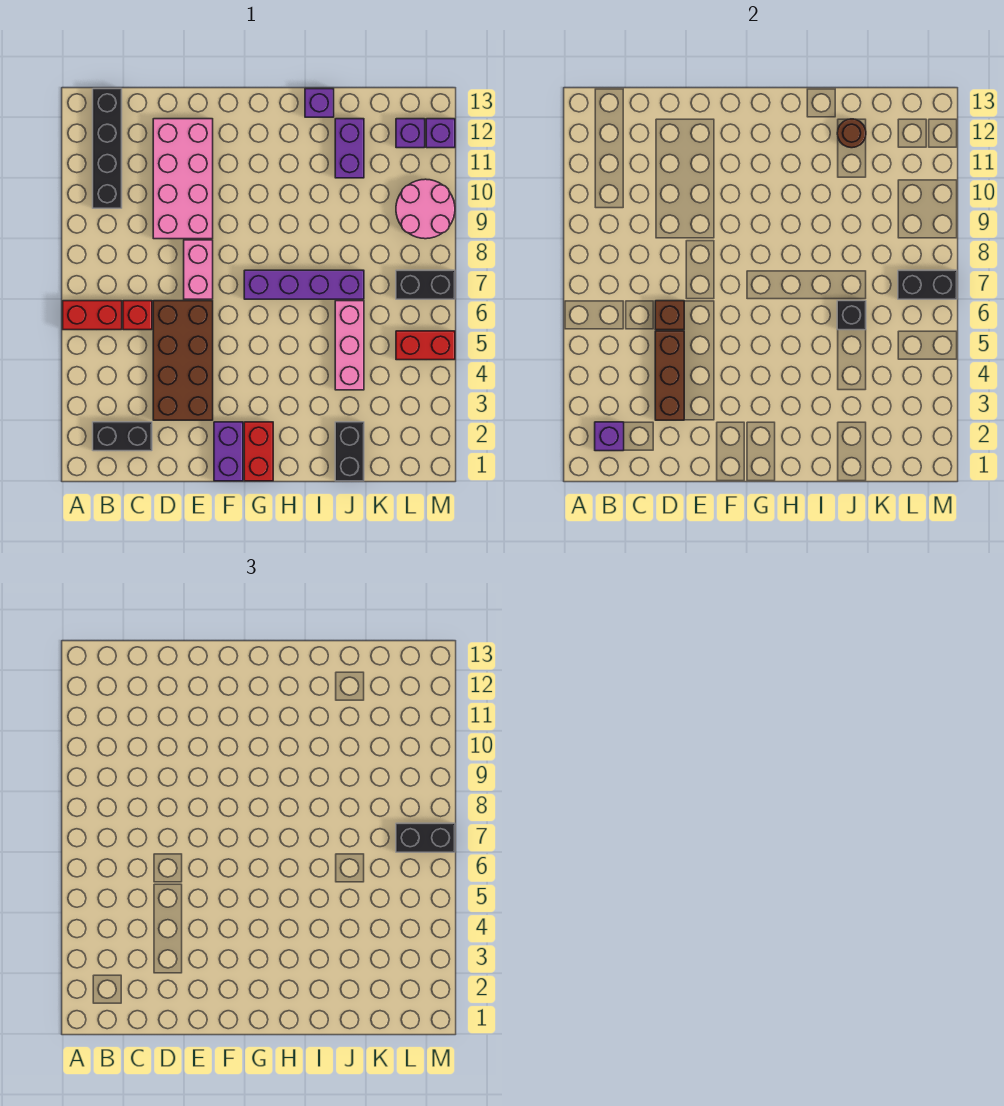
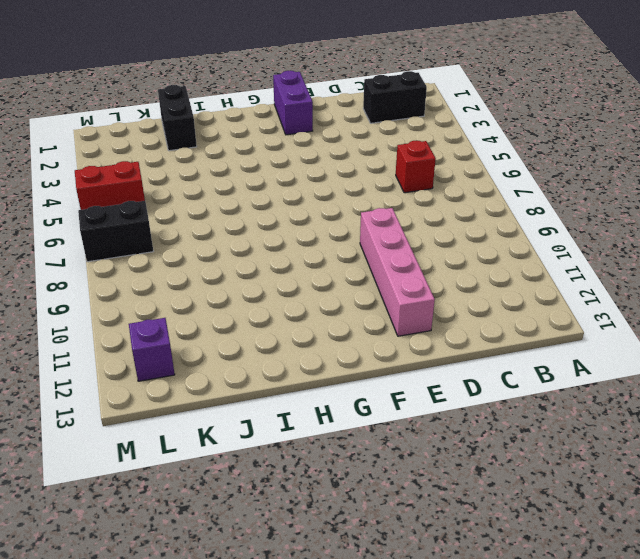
pink brick E9:E12 level 1 -> pink brick D9:E12 level 1
none -> red brick A6:B6 level 1
none -> black brick B10:B13 level 1
none -> brown brick D3:E6 level 1

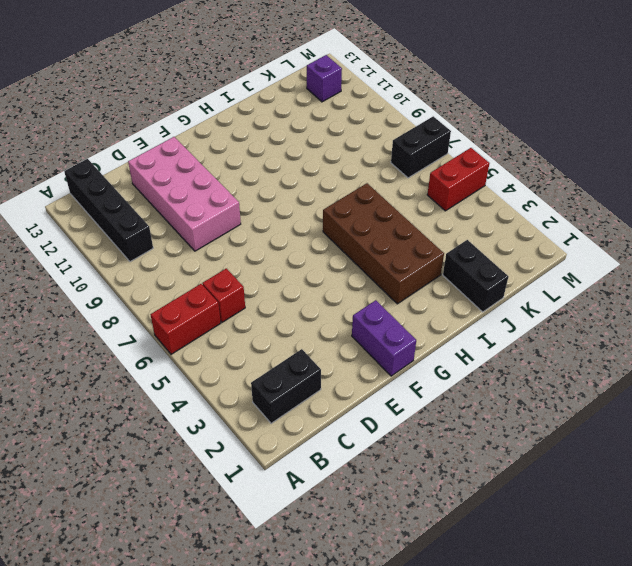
brown brick H3:I6 level 1 -> brown brick D3:E6 level 1
none -> pink brick E7:E8 level 1
none -> red brick G1:G2 level 1
none -> purple brick G7:J7 level 1

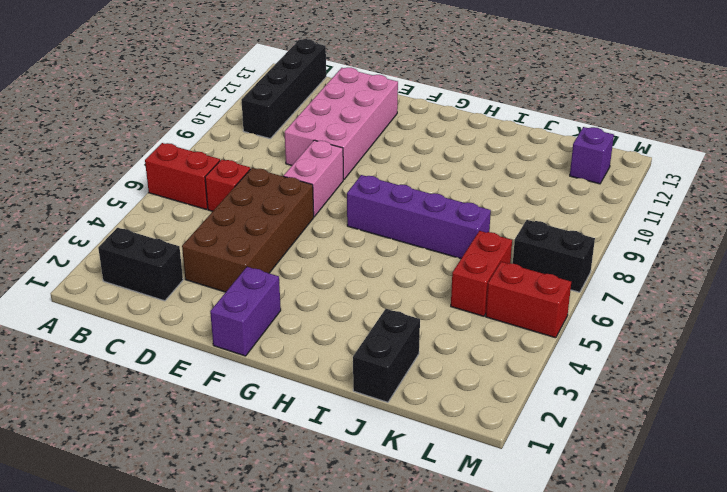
red brick K5:K6 level 1 -> red brick G1:G2 level 1
none -> purple brick I13 level 1
none -> pink brick J4:J6 level 1
none -> purple brick J11:J12 level 1

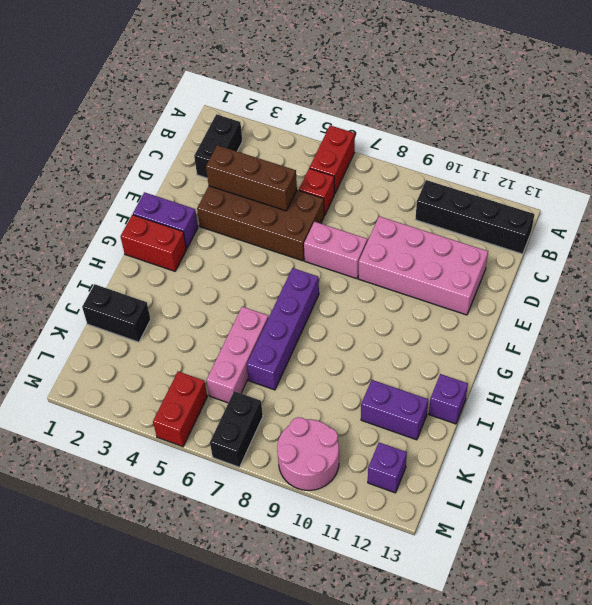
pink brick I6:K6 level 1 -> pink brick J4:J6 level 1
none -> purple brick M12 level 1
none -> purple brick B2 level 2
none -> brown brick D6 level 2

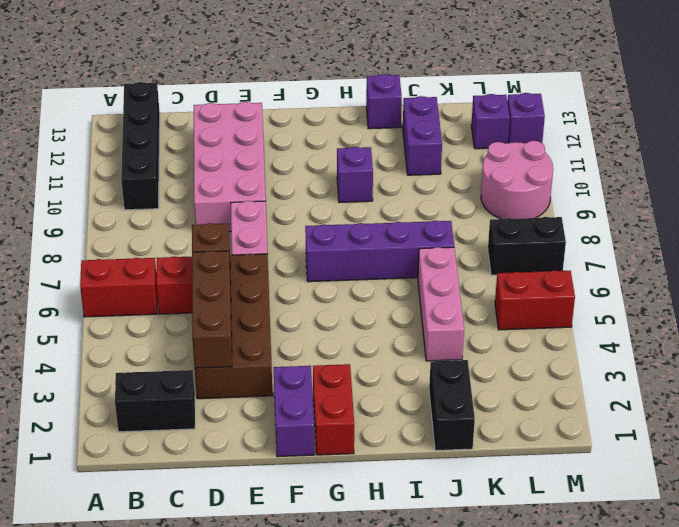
purple brick H10 level 1 -> purple brick B2 level 2
none -> black brick J6 level 2
none -> brown round brick J12 level 2
none -> black brick L7:M7 level 2

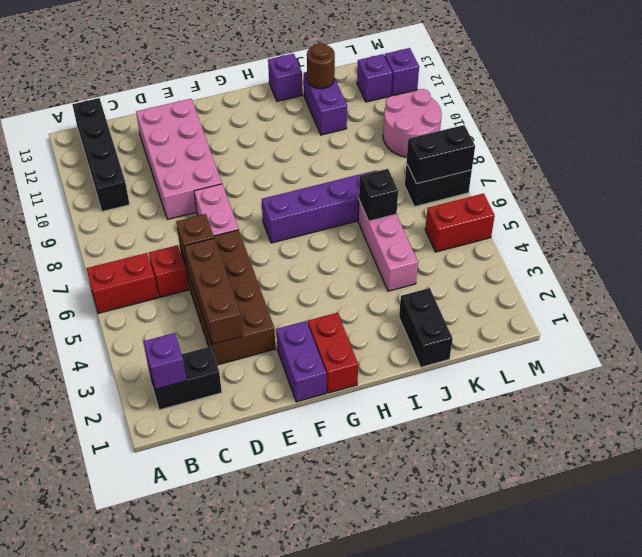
none -> black brick L7:M7 level 3

